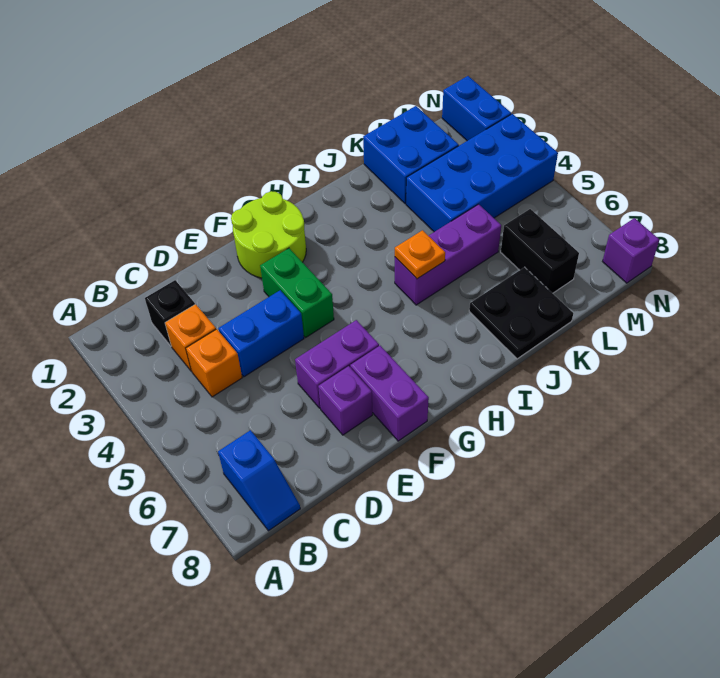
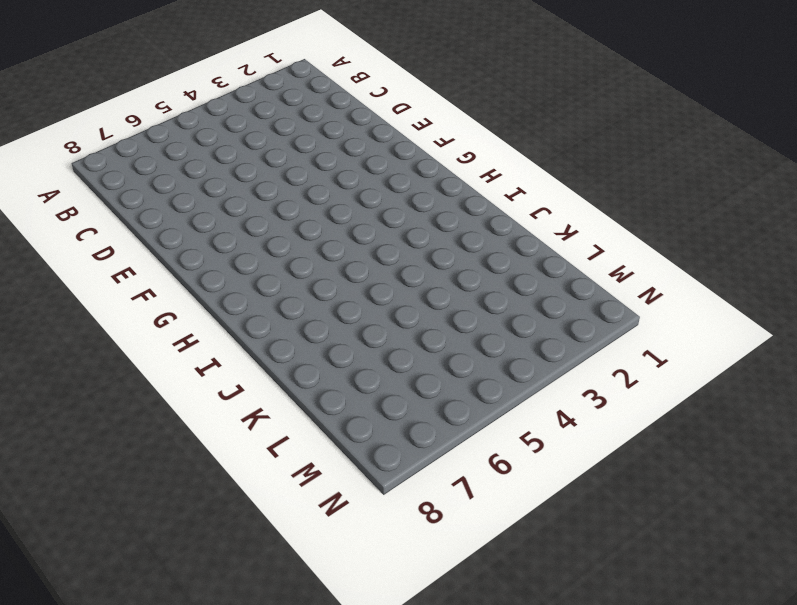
none -> blue slope B7:B8 level 1 top 7
none -> black brick C2 level 1
none -> orange brick C3 level 1

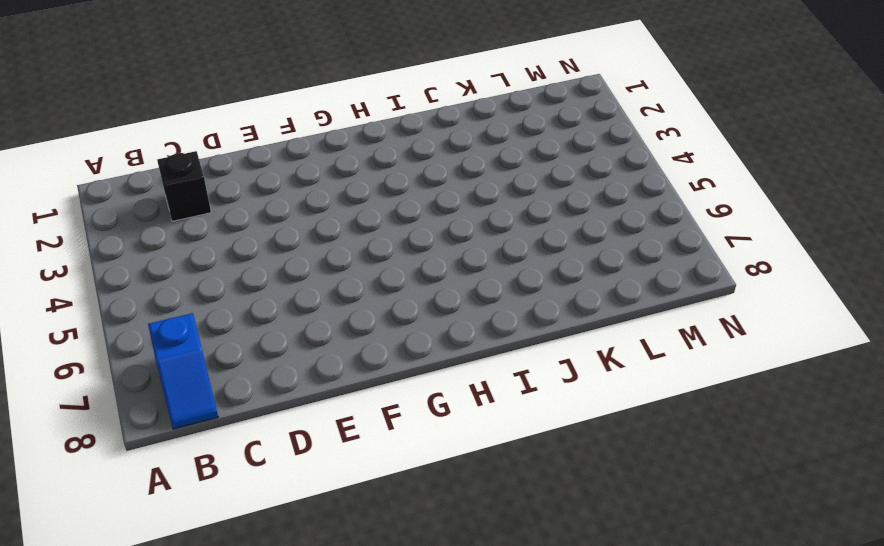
none -> orange brick C3 level 1
none -> orange brick C4 level 1
none -> blue brick D4:E4 level 1

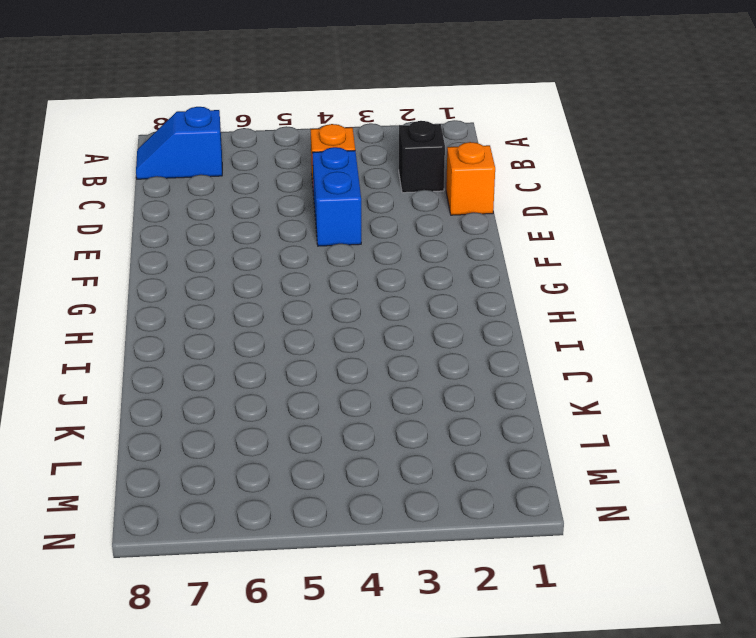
orange brick D1 level 1 -> orange brick C3 level 1
none -> purple brick E6:F6 level 1
none -> purple brick E7 level 1
none -> lime round brick F1:G2 level 1

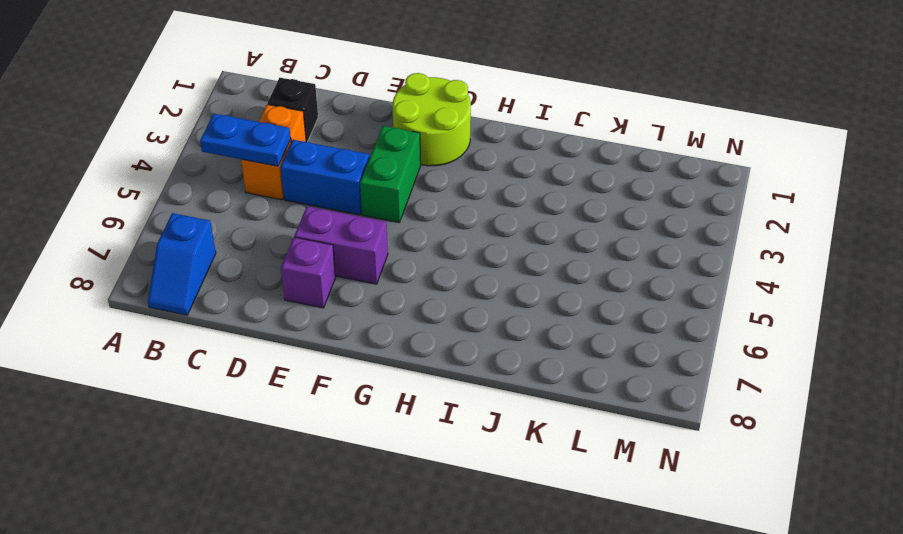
blue plate B4:C4 level 2 -> none
none -> purple brick F7:F8 level 1
none -> purple brick I5:K5 level 1
none -> black plate J7:K8 level 1

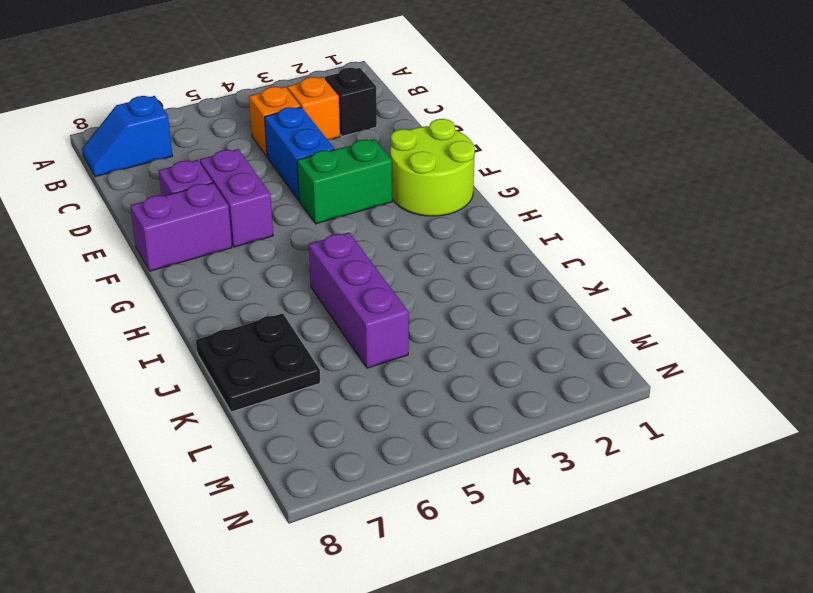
none -> blue brick K1:L2 level 1
none -> blue brick K3:N4 level 1
none -> black brick L6:L7 level 1

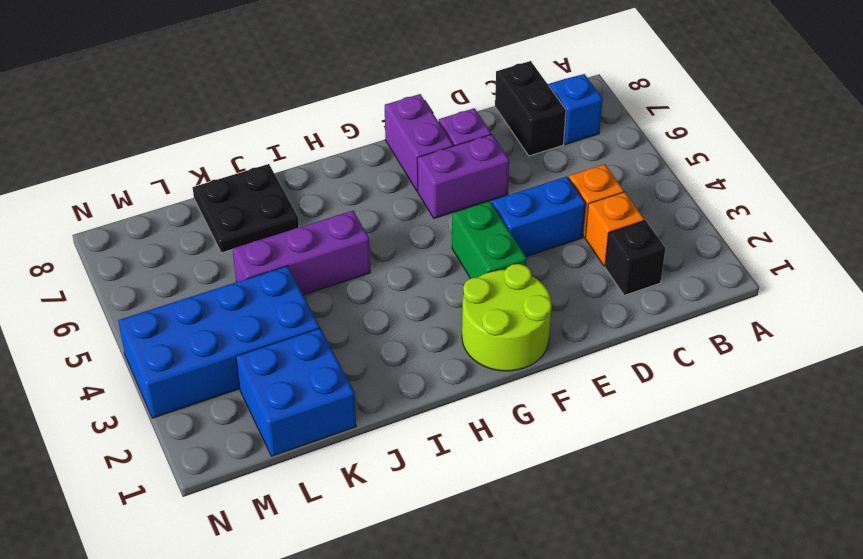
black brick C7:C8 level 1 -> black brick L6:L7 level 1
none -> blue brick N1:N2 level 1
none -> purple brick N8 level 1
none -> orange plate I5 level 2

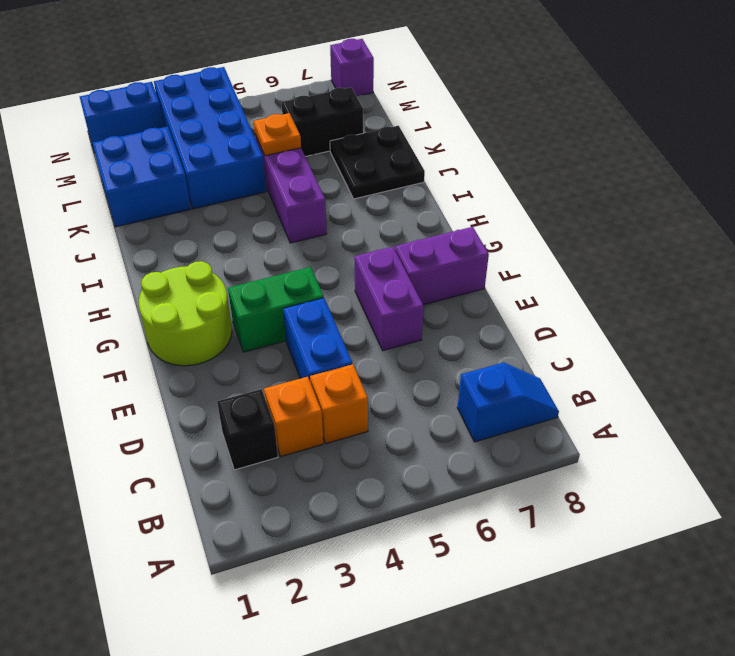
orange plate K5 level 2 -> orange plate I5 level 2
none -> purple brick E7 level 1

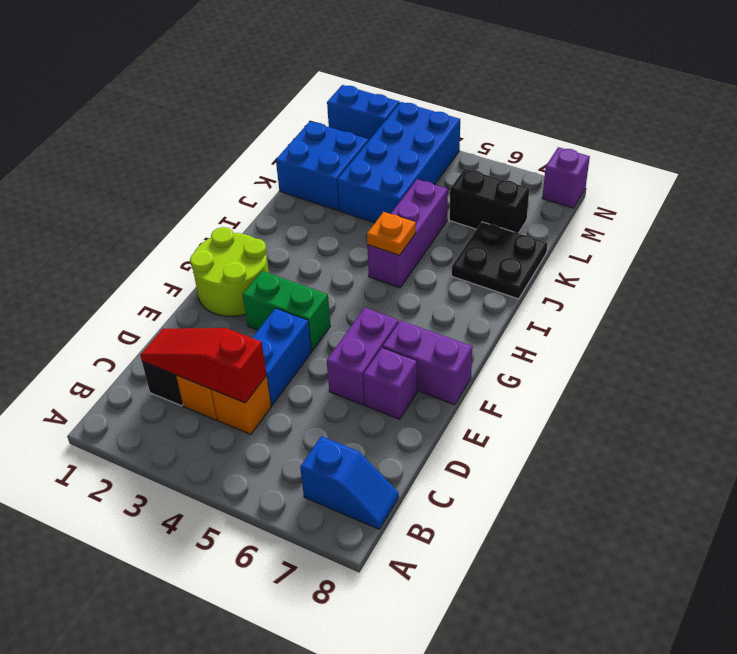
red slope C2:C4 level 2 top 4 -> none

